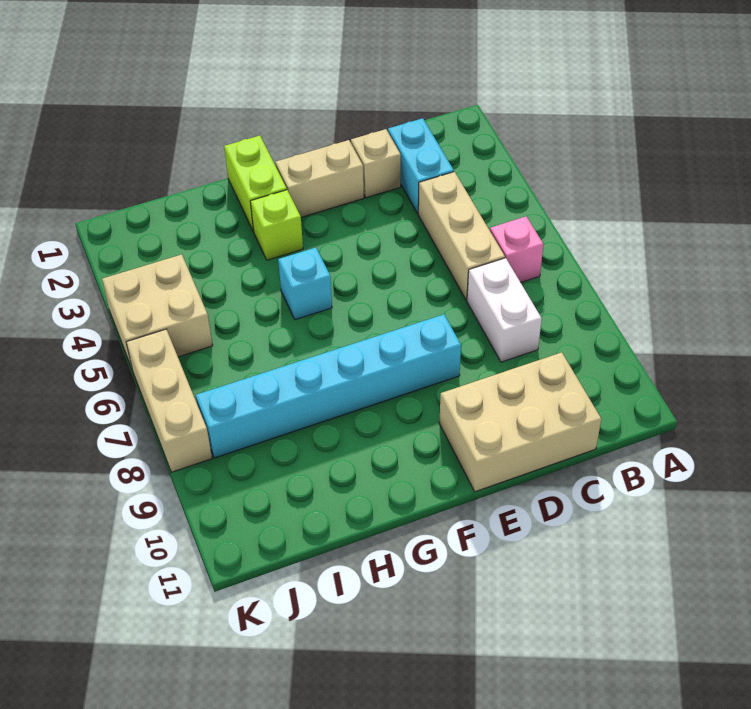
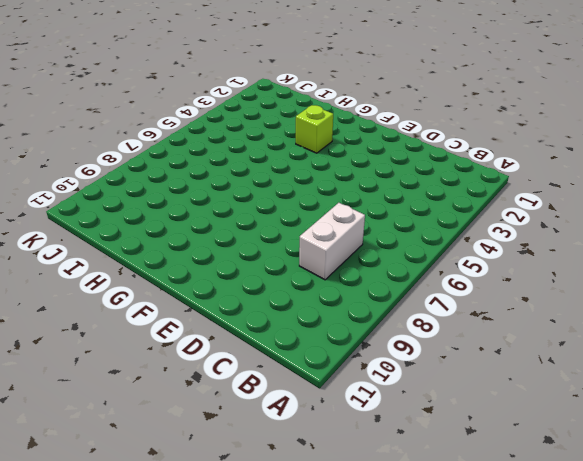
none -> pink brick B6 level 1
none -> cyan brick C2:C3 level 1
none -> tan brick C4:C6 level 1

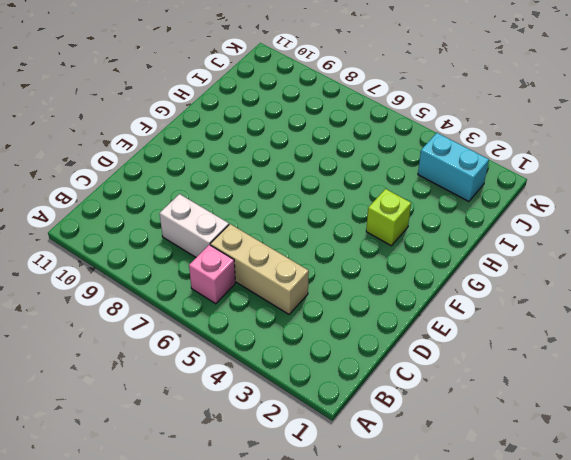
cyan brick J2:J3 level 1 -> cyan brick C2:C3 level 1
none -> tan brick C10:E11 level 1
none -> tan brick D2 level 1
none -> tan brick E2:F2 level 1

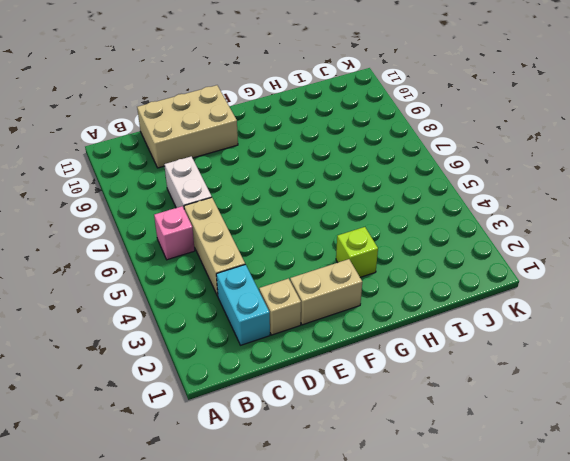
none -> cyan brick E8:J8 level 1
none -> lime brick G1:G2 level 1
none -> cyan brick G5 level 1

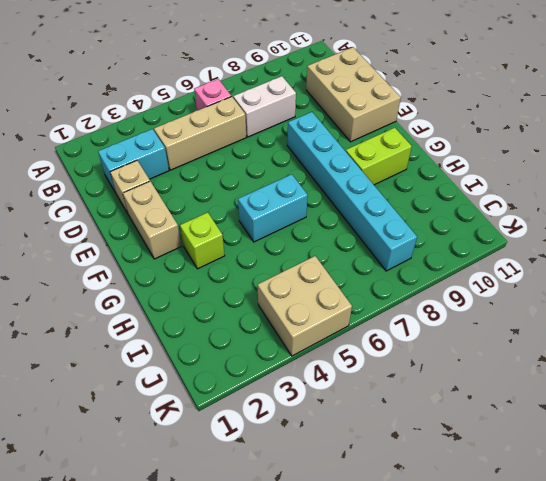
cyan brick G5:G6 level 1 -> cyan brick G5 level 1
lime brick G9:G10 level 1 -> lime brick G1:G2 level 1
none -> tan brick K6:K8 level 1

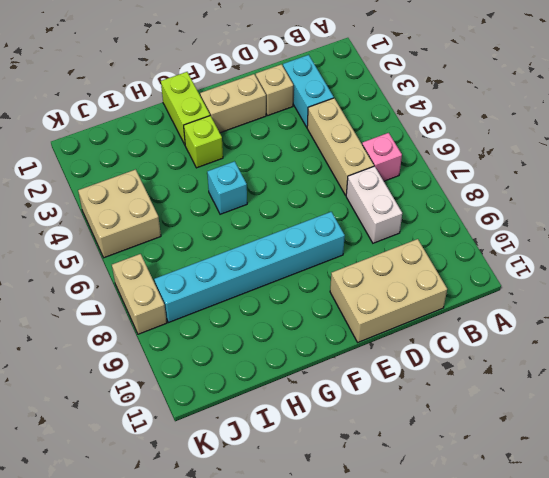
tan brick K7:K8 level 1 -> tan brick K6:K8 level 1

